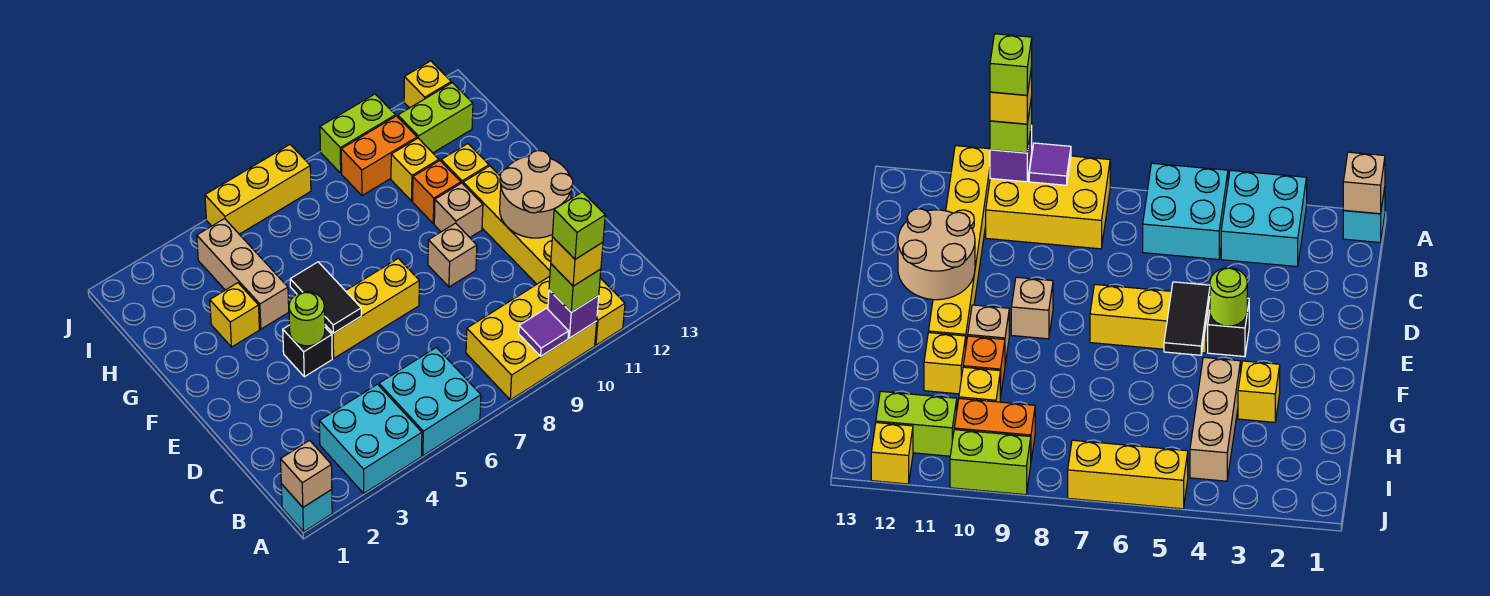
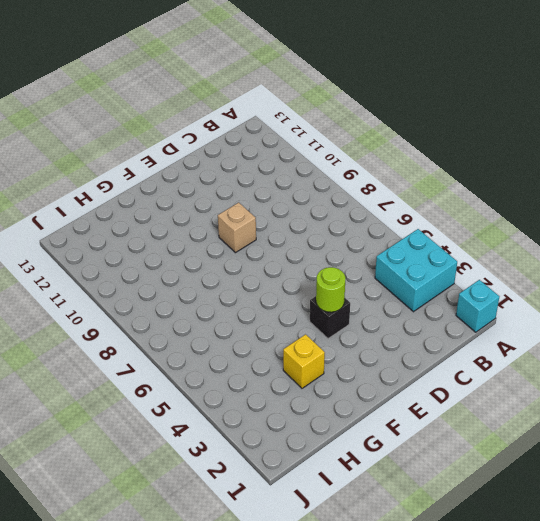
none -> cyan brick A5:B6 level 1
none -> yellow brick A8:B10 level 1
none -> yellow brick A11:F11 level 1

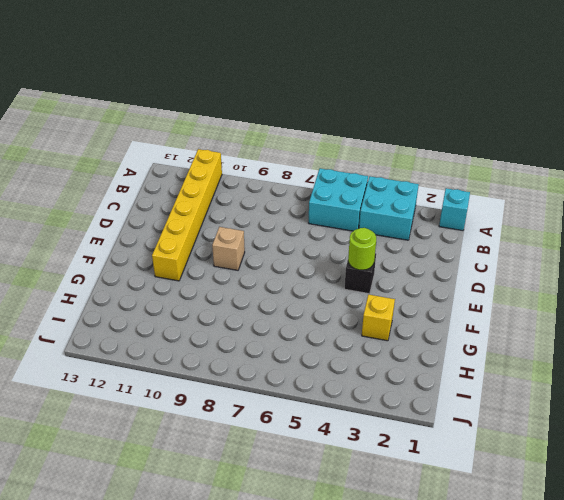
none -> yellow brick A8:B10 level 1
none -> yellow brick E5:E7 level 1
none -> tan brick F10 level 1

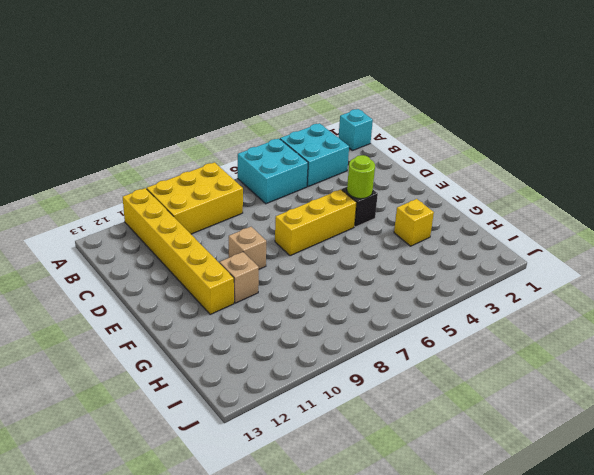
none -> tan brick G4:I4 level 1
none -> orange brick G10 level 1
none -> yellow brick G11 level 1

